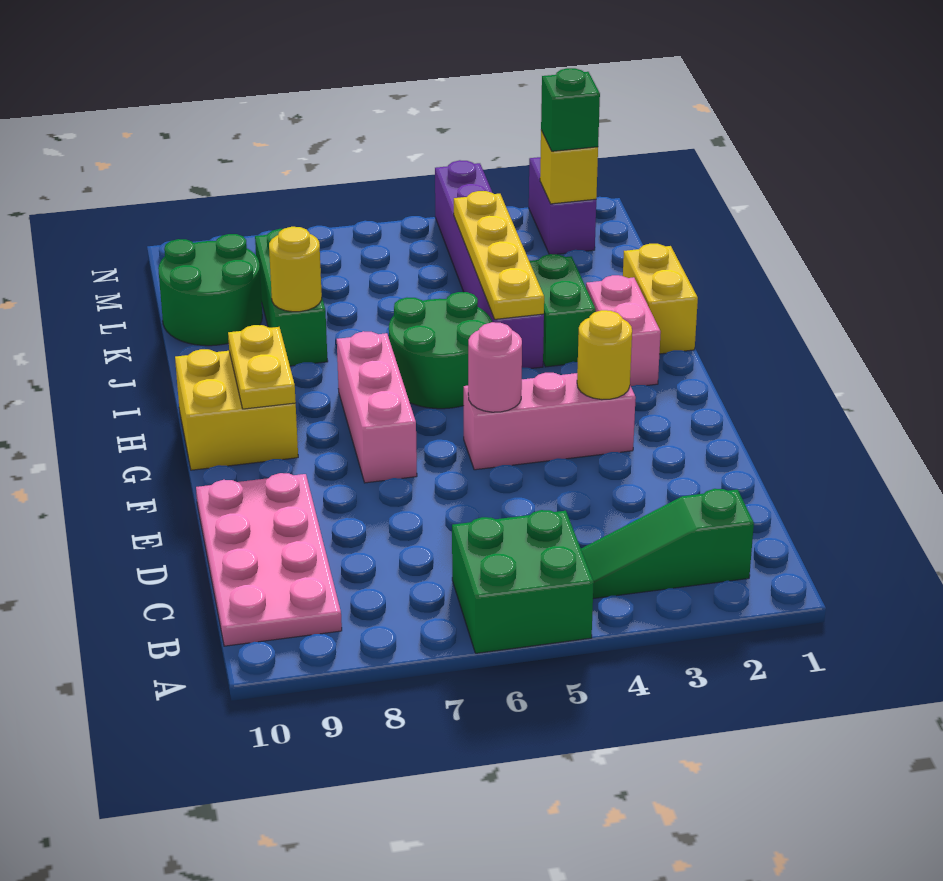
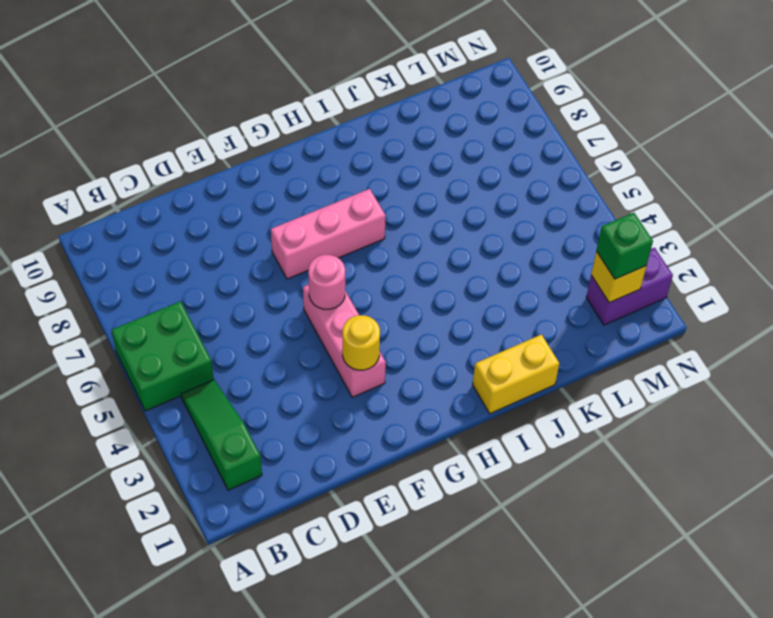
none -> pink plate B9:E10 level 1
none -> yellow brick G9:H10 level 1
none -> pink brick H2:I2 level 1

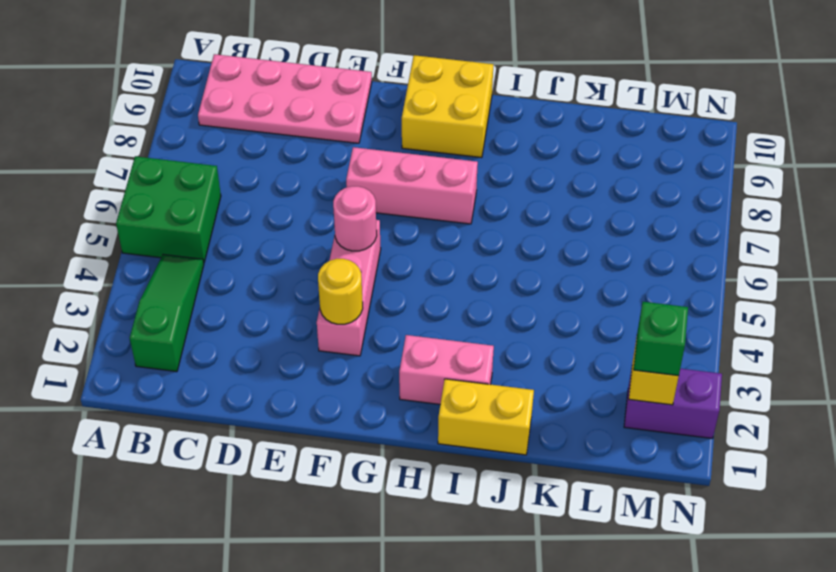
none -> green round brick H5:I6 level 1
none -> green brick I3:J3 level 1
none -> purple brick I4:N4 level 1

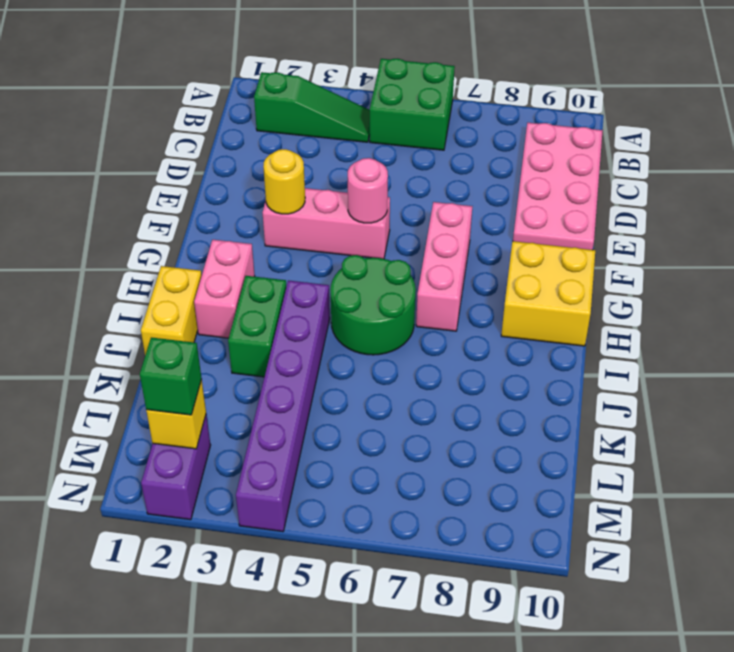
none -> green brick J8:L8 level 1
none -> green round brick K9:L10 level 1
none -> yellow plate G9:H9 level 2

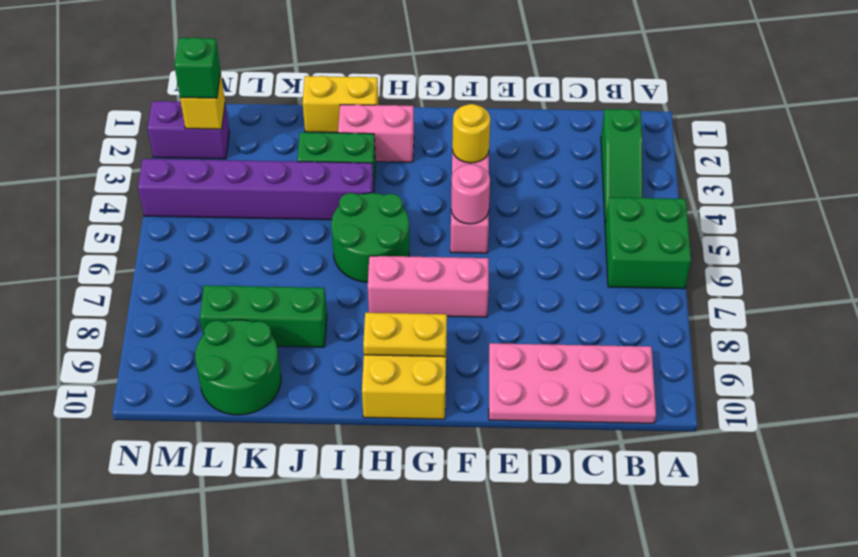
none -> yellow plate I4:L4 level 2
none -> yellow round brick J8 level 2

